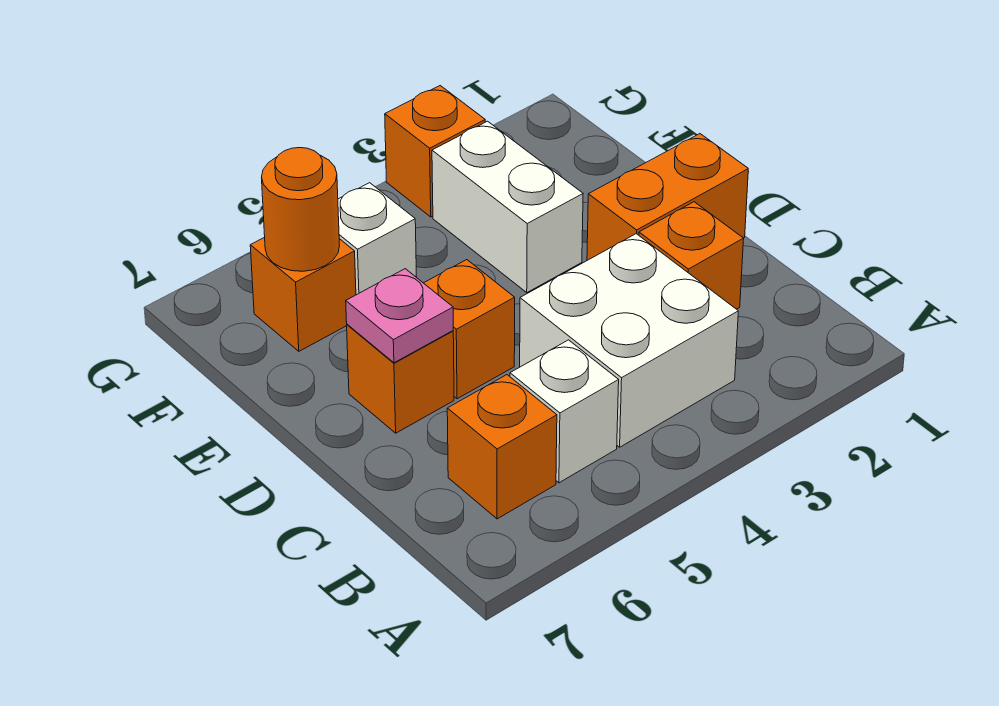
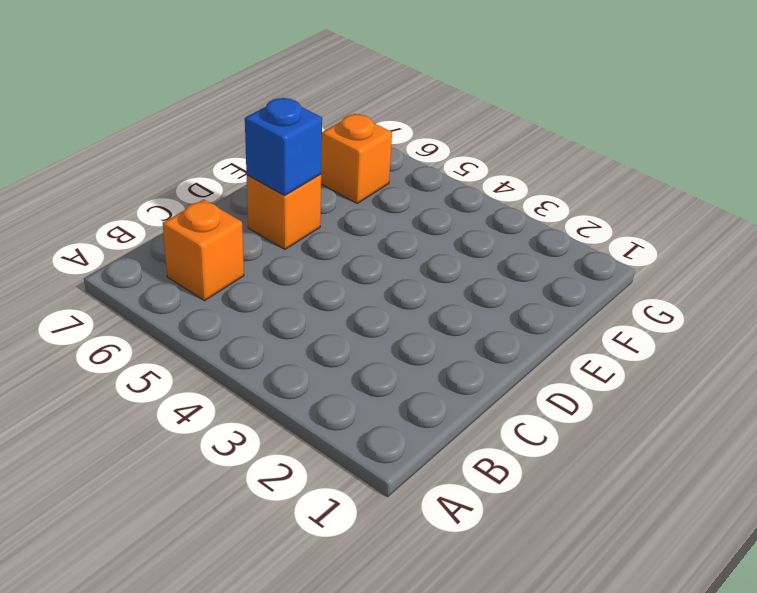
blue brick D6 level 2 -> pink plate D6 level 2
none -> white brick B3:C4 level 1
none -> white brick B5 level 1
none -> orange brick C2 level 1

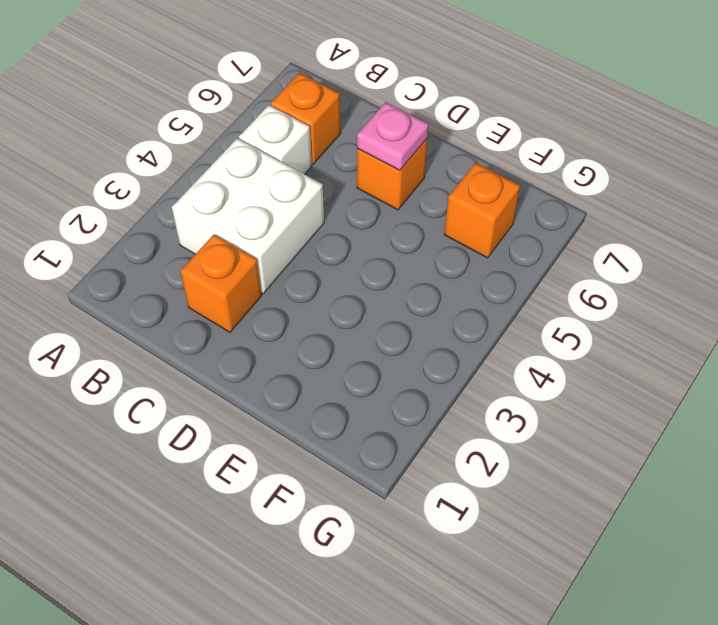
none -> orange brick D1:D2 level 1
none -> orange brick D5 level 1
none -> white brick E3:F3 level 1

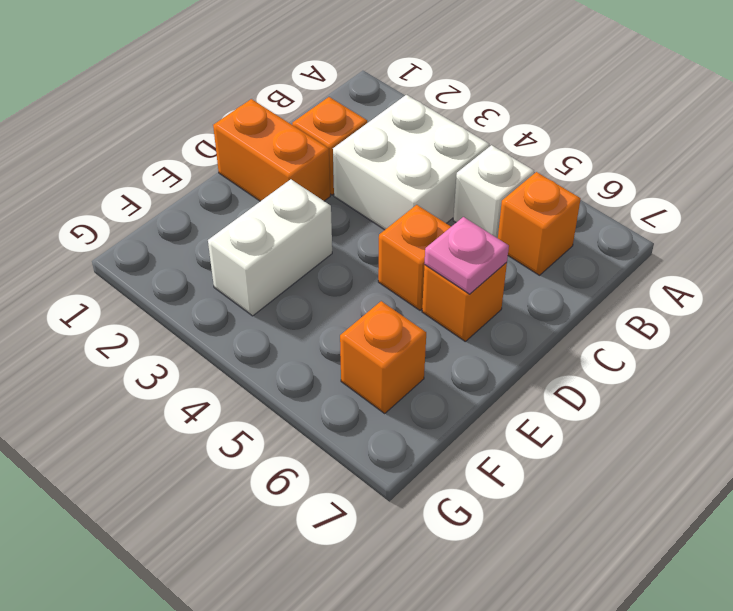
none -> white brick F5 level 1
none -> orange brick G3 level 1
none -> orange round brick F6 level 2

